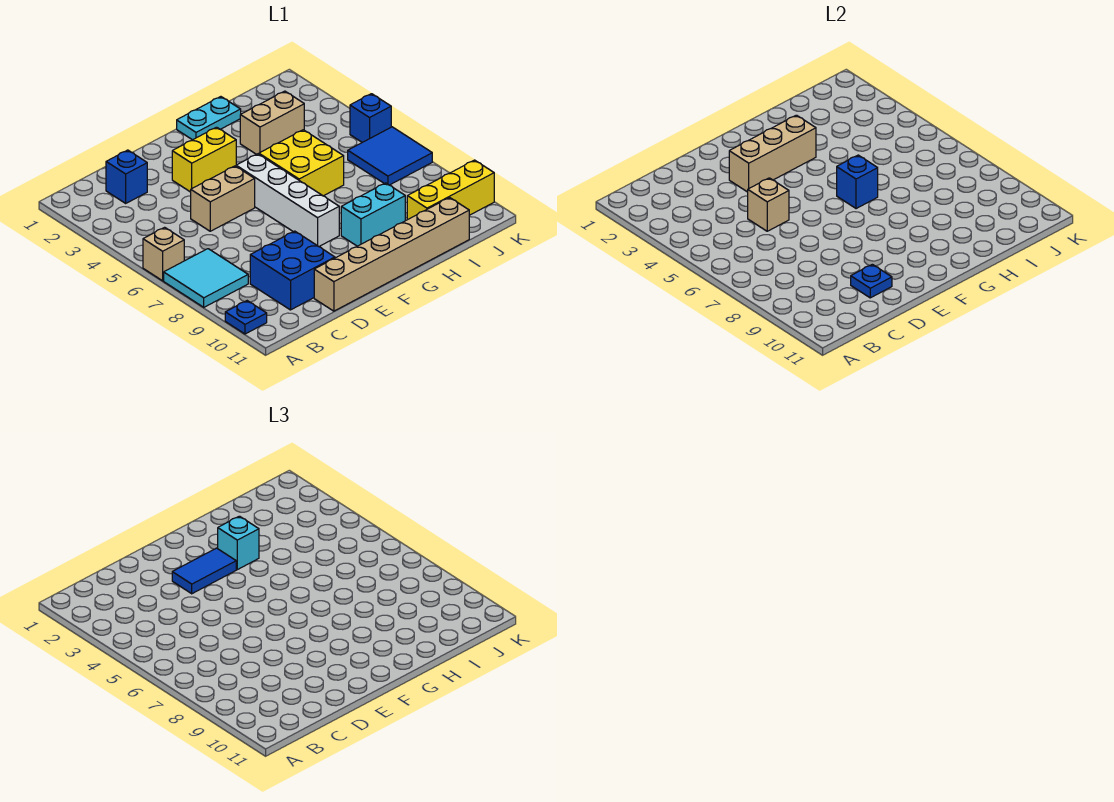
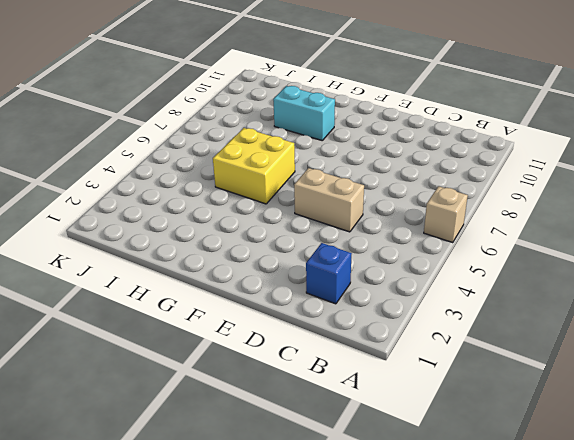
none -> cyan tile A7:B8 level 1
none -> blue plate A10 level 1
none -> blue brick C9:D10 level 1

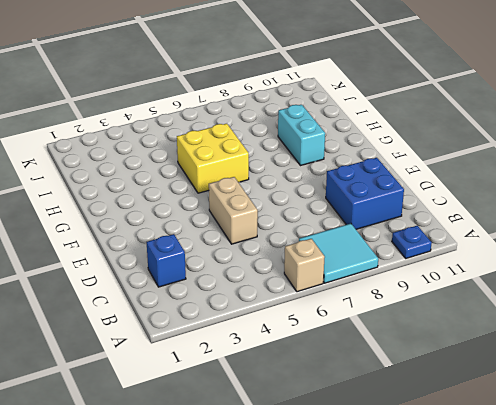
none -> tan brick D11:I11 level 1
none -> yellow brick E3:F3 level 1
none -> white brick F5:F8 level 1

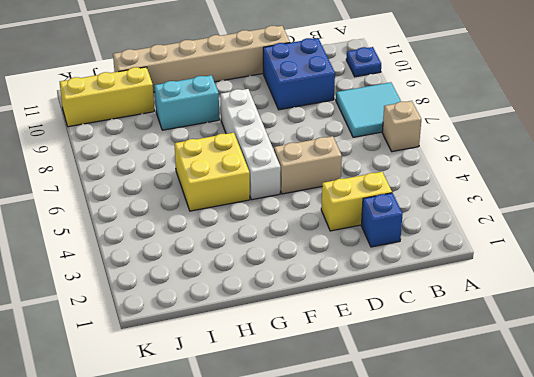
yellow brick C3:D3 level 1 -> yellow brick E3:F3 level 1
none -> cyan plate G1:H1 level 1
none -> tan brick H3:I3 level 1
none -> blue tile J6:K7 level 1

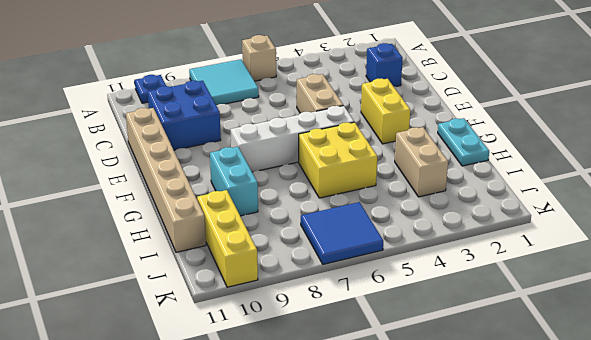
none -> blue brick K5 level 1
none -> tan brick D5 level 2
none -> blue plate D10 level 2

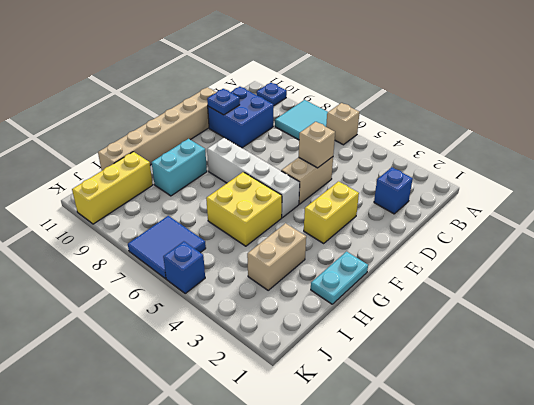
none -> tan brick E3:G3 level 2
none -> blue brick G6 level 2
none -> blue tile E3:F3 level 3

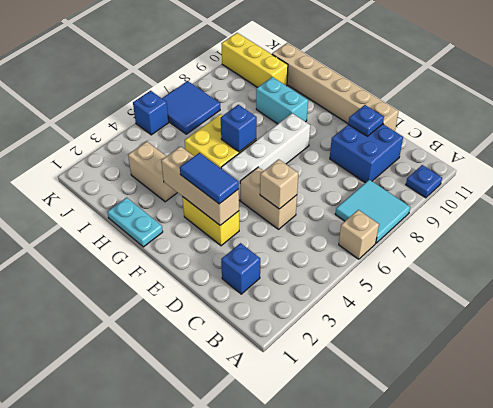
none -> cyan brick G3 level 3

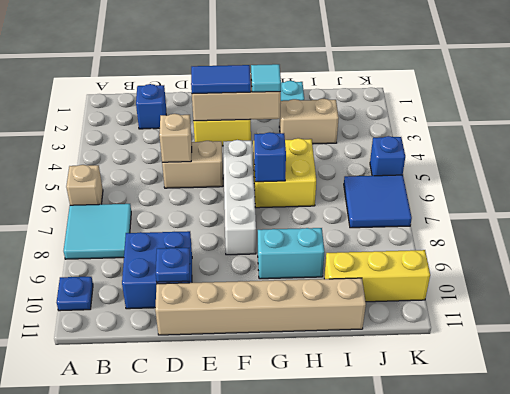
cyan tile G3 level 3 -> cyan brick G3 level 3

